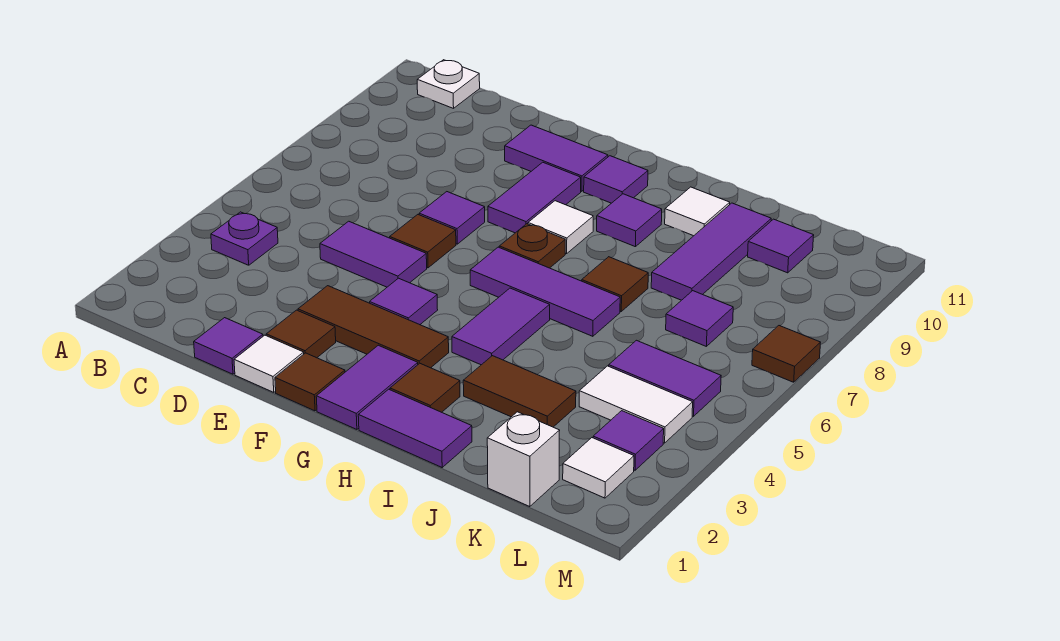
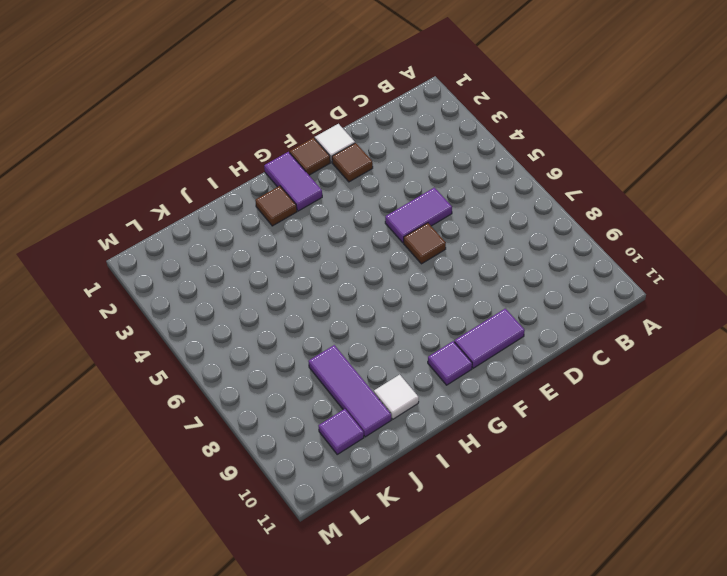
none -> purple plate B4 level 1
none -> white plate B11 level 1
none -> purple tile D1 level 1
none -> brown tile E3:G3 level 1

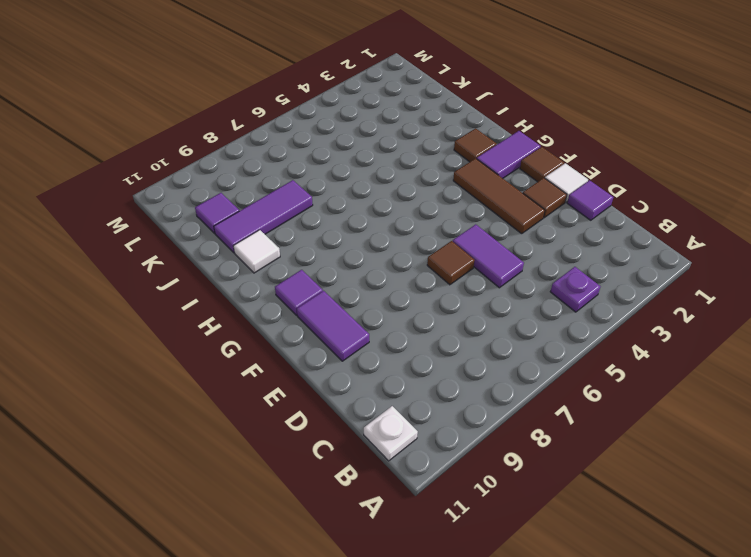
none -> purple tile E7 level 1
none -> purple tile F4 level 1
none -> purple tile F8:F9 level 1
none -> purple tile G6:I6 level 1

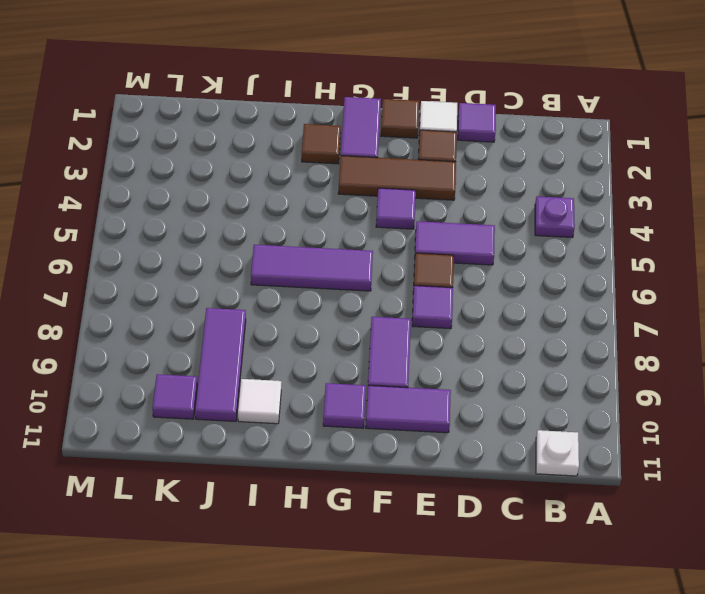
none -> brown plate G7 level 1
none -> white tile G8 level 1
none -> purple tile H1:I1 level 1
none -> purple tile H4:H5 level 1

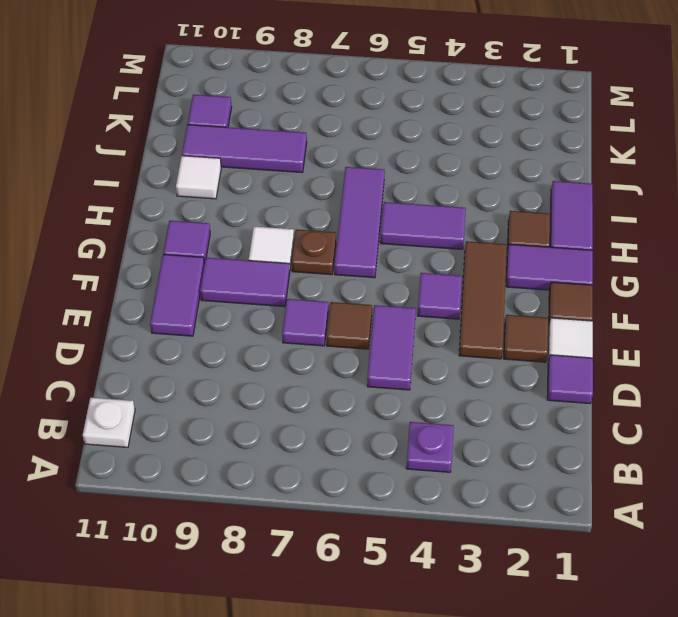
none -> purple tile H9 level 1
none -> brown tile I3:J3 level 1
none -> brown tile I7 level 1
none -> white brick K1 level 1

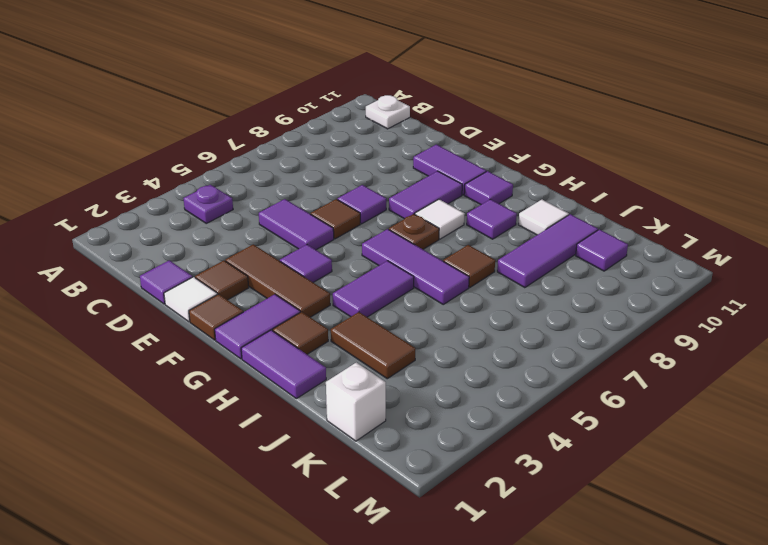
none -> white tile K4:L4 level 1
none -> purple tile K5:L5 level 1
none -> purple tile K7 level 1
none -> white tile L2 level 1

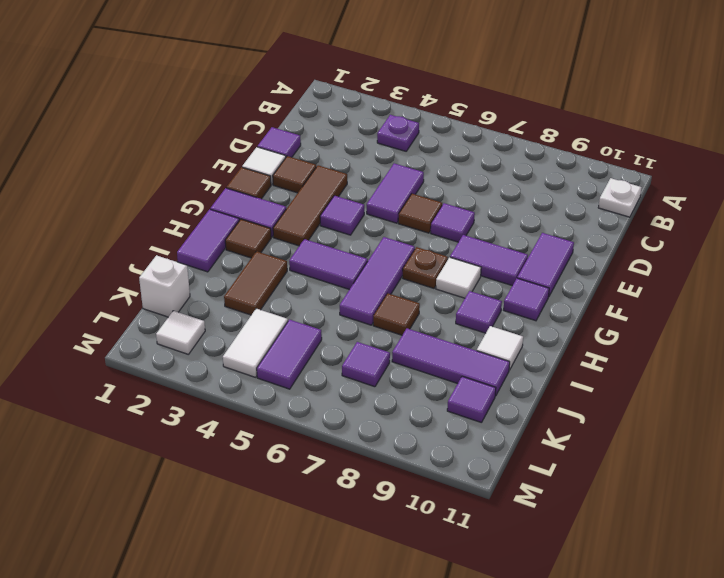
none -> purple tile L3 level 1
none -> brown tile M7 level 1

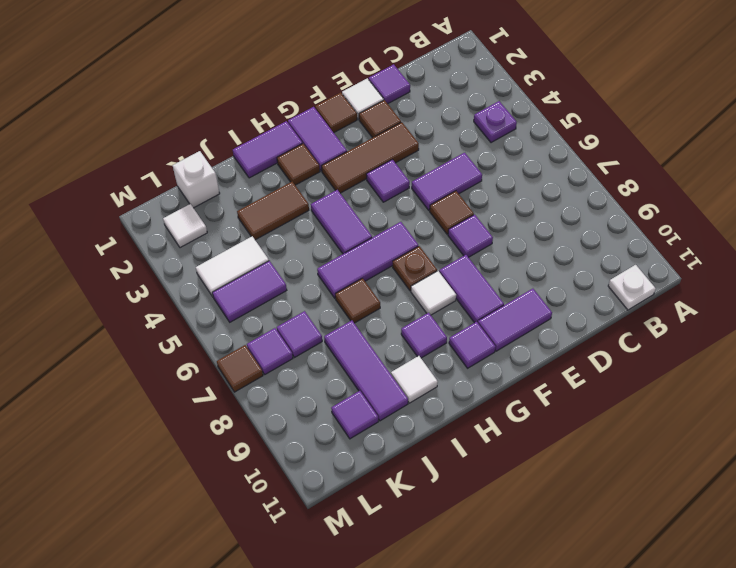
purple tile L7 level 1 -> purple tile L3 level 1

